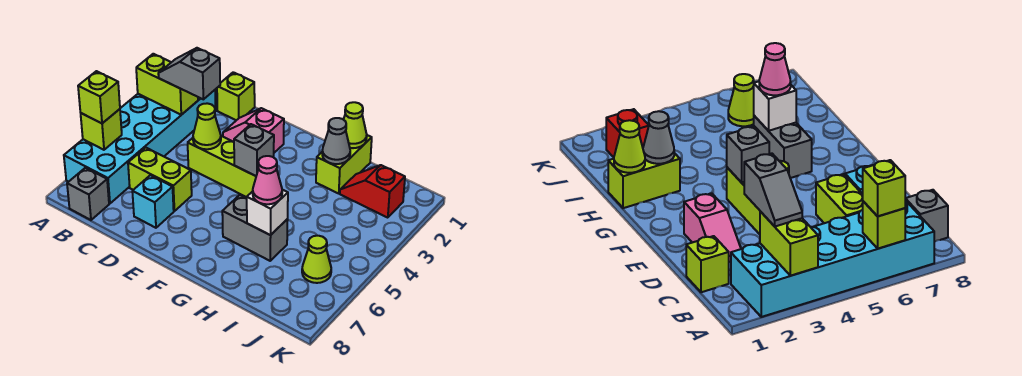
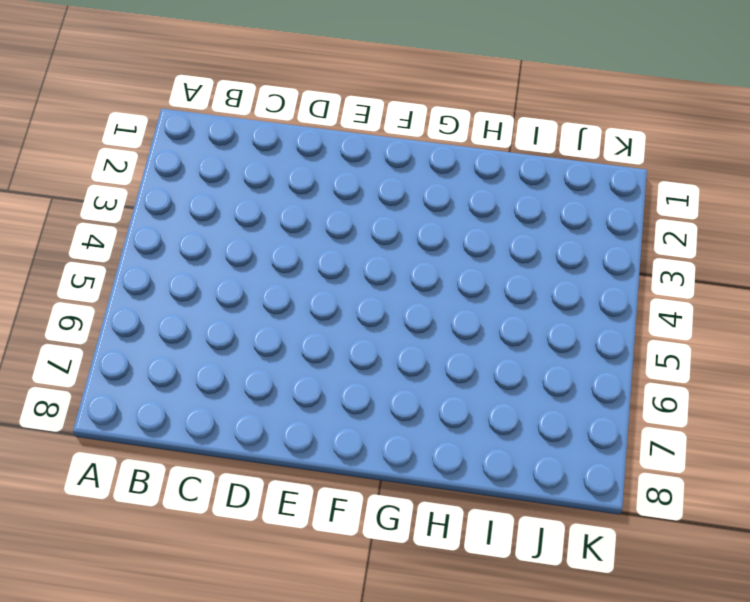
none -> cyan brick A2:B7 level 1
none -> grey brick B8 level 1
none -> lime brick C1 level 1

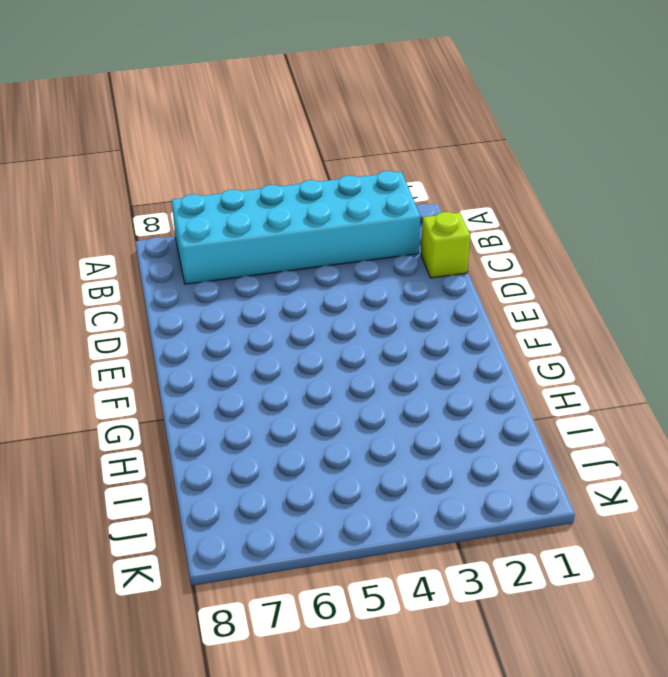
none -> grey brick B8 level 1
none -> lime brick C6:D6 level 1
none -> pink slope D2:E2 level 1 top E

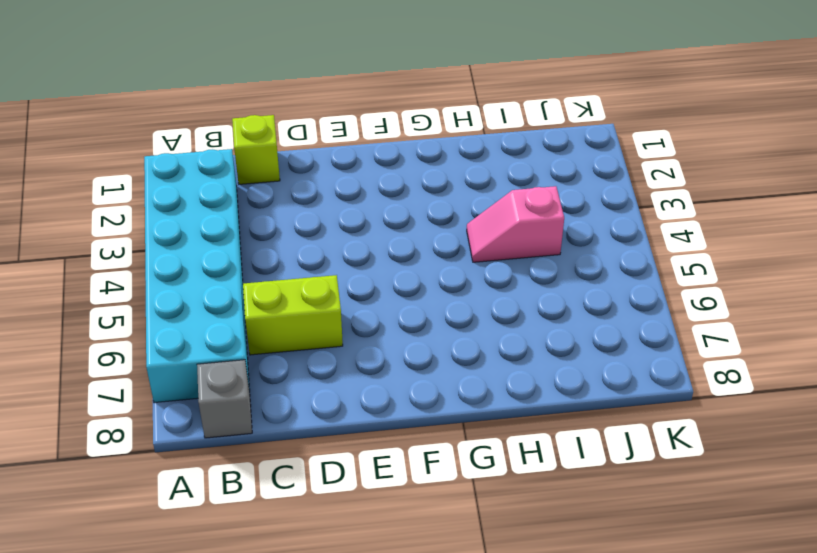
pink slope H4:I4 level 1 top I -> pink slope D2:E2 level 1 top E
none -> lime brick D4:F4 level 1
none -> cyan brick D7 level 1
none -> grey brick G6:H6 level 1

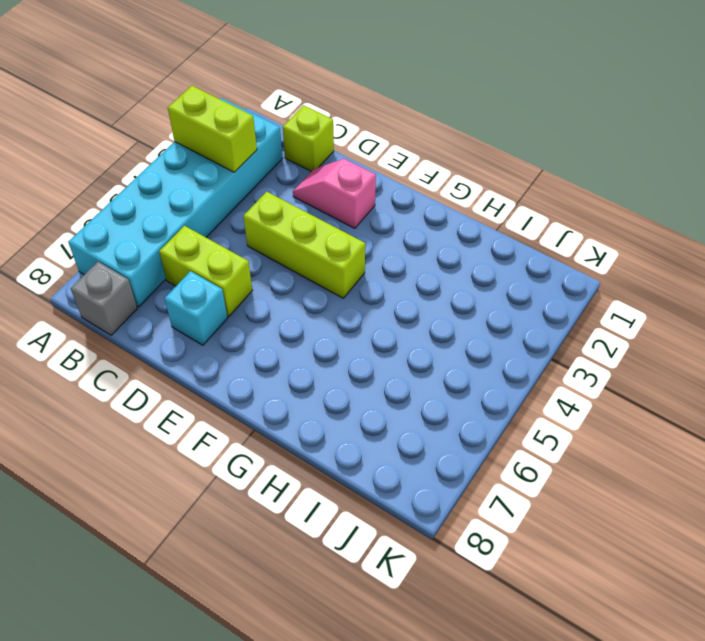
none -> grey brick G6:H6 level 1
none -> lime brick H1:H2 level 1
none -> red slope I2:J2 level 1 top J

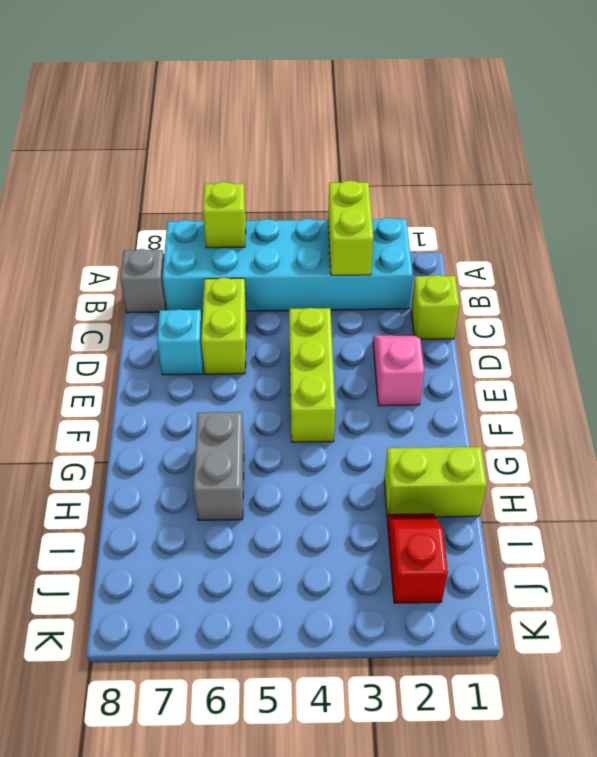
none -> lime cone J6 level 1
none -> lime cone D4 level 2
none -> grey brick F4 level 2

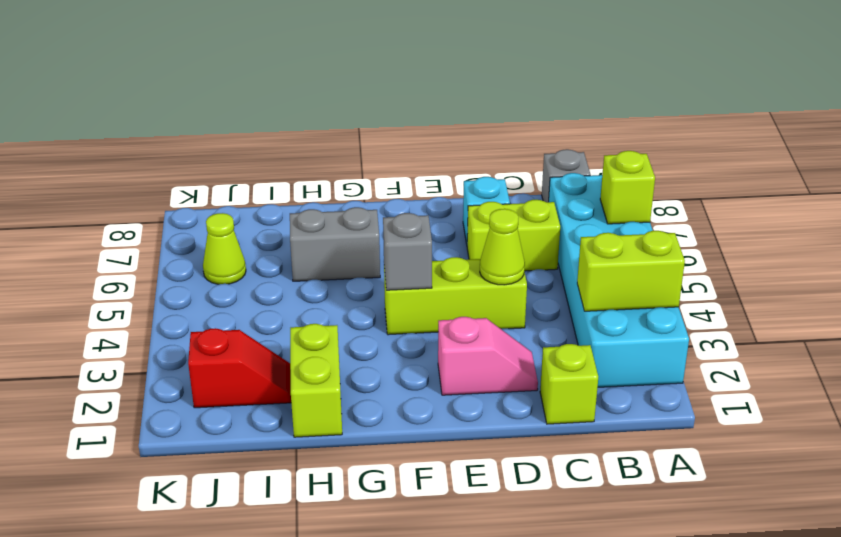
none -> lime cone H1 level 2
none -> grey cone H2 level 2
none -> white brick H6 level 2

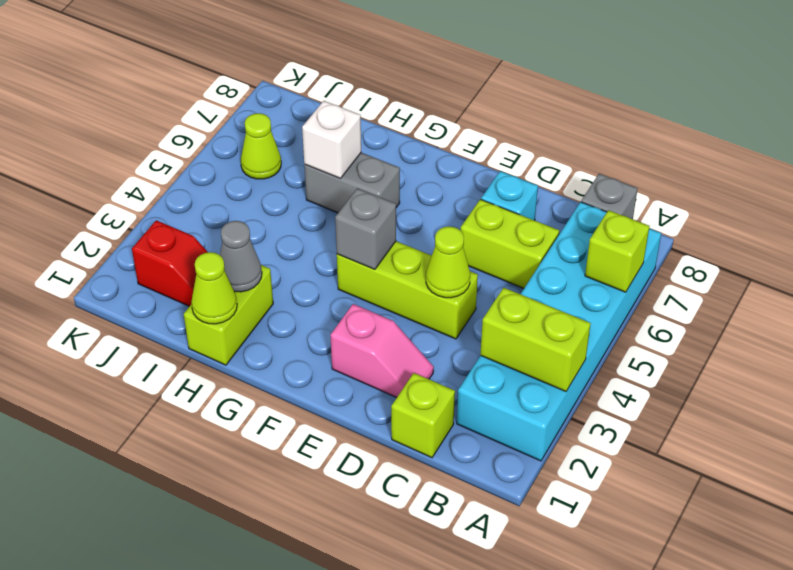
none -> lime brick A6 level 3
none -> grey slope B3:C3 level 3 top C
none -> pink cone H6 level 3

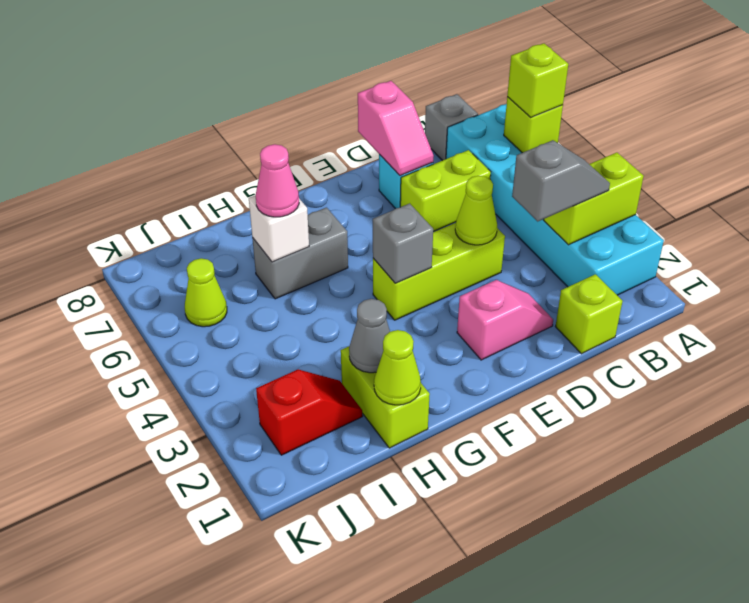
pink slope D7:D8 level 2 top 8 -> none

